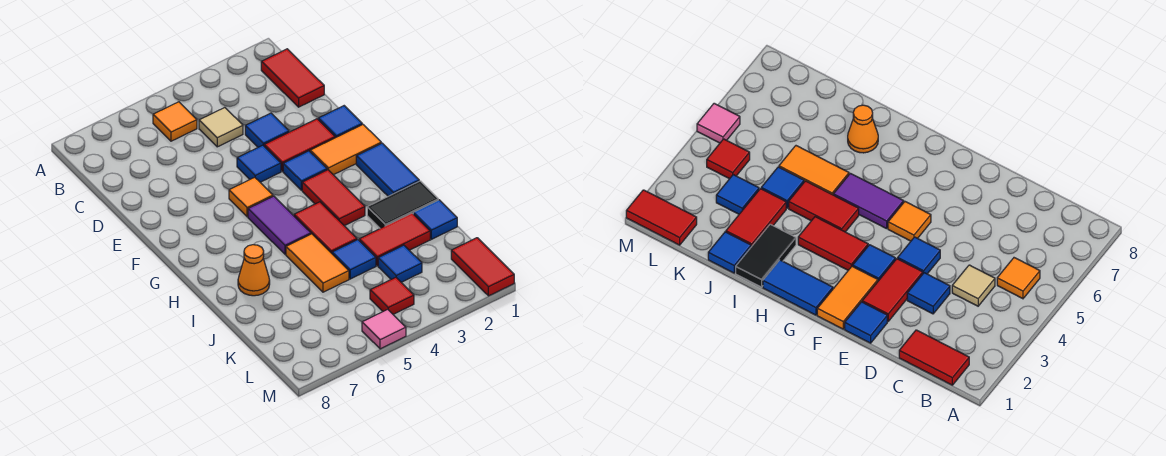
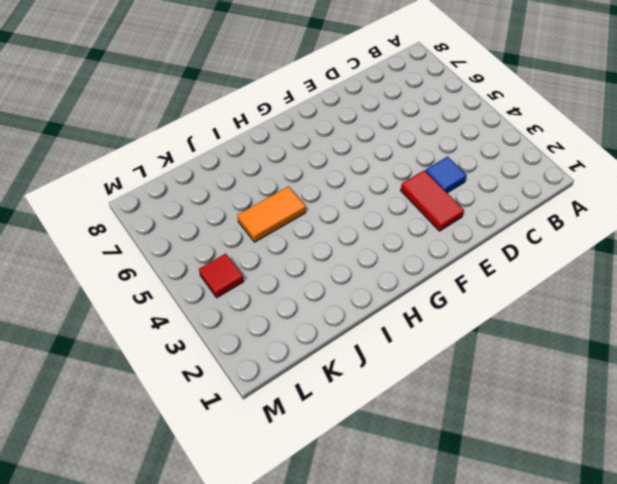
none -> red tile B1:C1 level 1
none -> orange tile B5 level 1
none -> tan tile C4 level 1

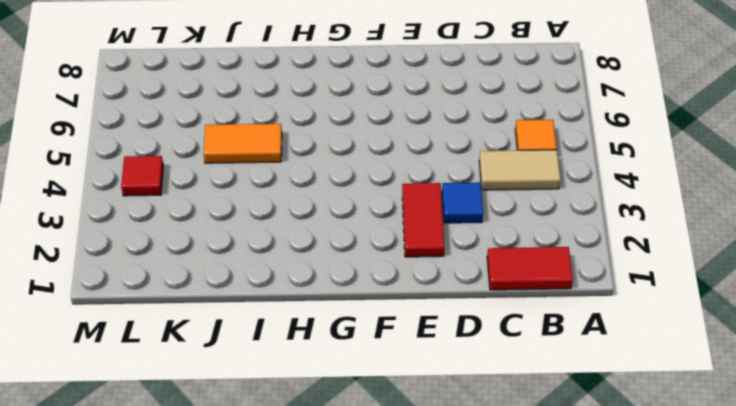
tan tile B4:C4 level 1 -> tan tile C4 level 1
none -> blue tile E1 level 1
none -> blue tile E4 level 1
none -> orange tile F1:F2 level 1

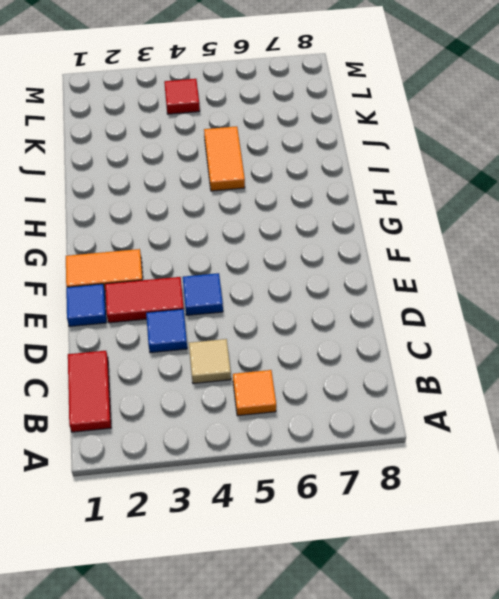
none -> blue tile F3 level 1
none -> orange tile F5 level 1
none -> blue tile G1:H1 level 1

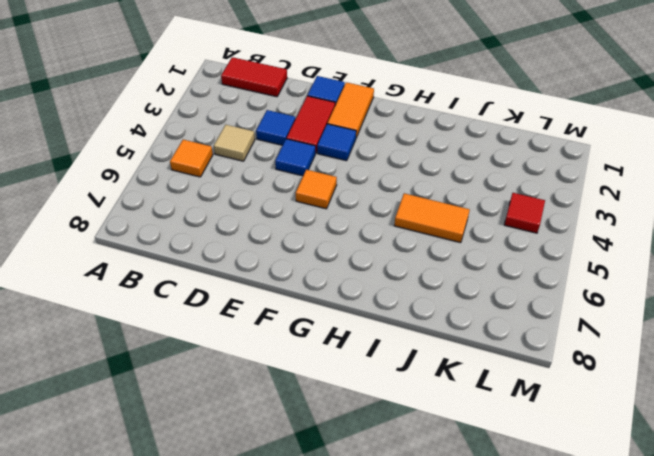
none -> blue tile G1:H1 level 1
none -> red tile G3:H3 level 1
none -> purple tile G5:H5 level 1

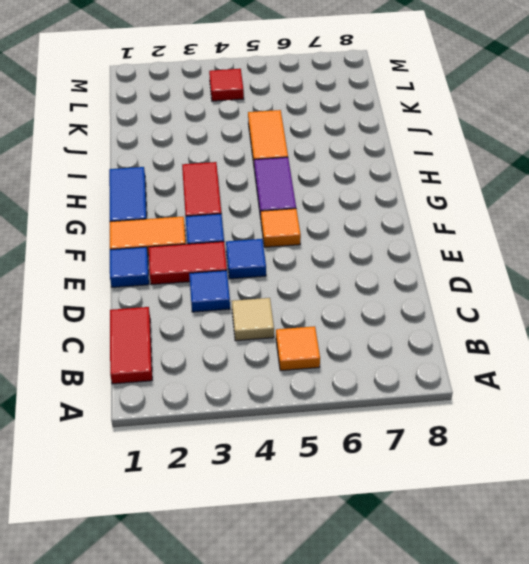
none -> red tile H4:I4 level 1
none -> black tile I1:I2 level 1
none -> orange cone I7 level 1

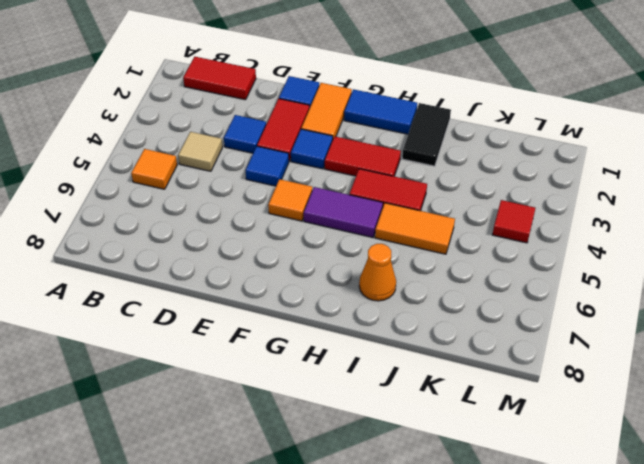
none -> blue tile J1 level 1
none -> red tile J2:J3 level 1
none -> blue tile J4 level 1

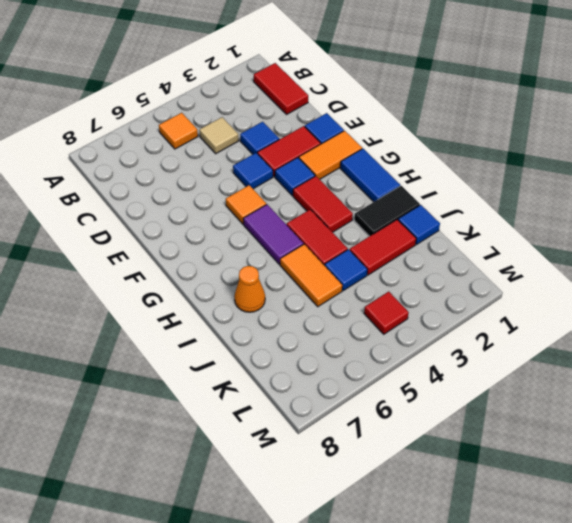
none -> blue tile K3 level 1
none -> red tile L1:M1 level 1
none -> pink tile M5 level 1

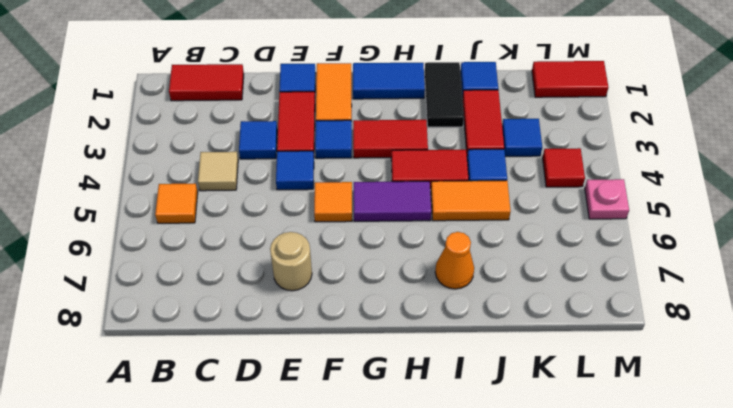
tan round brick E7 level 1 -> none
pink plate M5 level 1 -> pink tile M5 level 1

